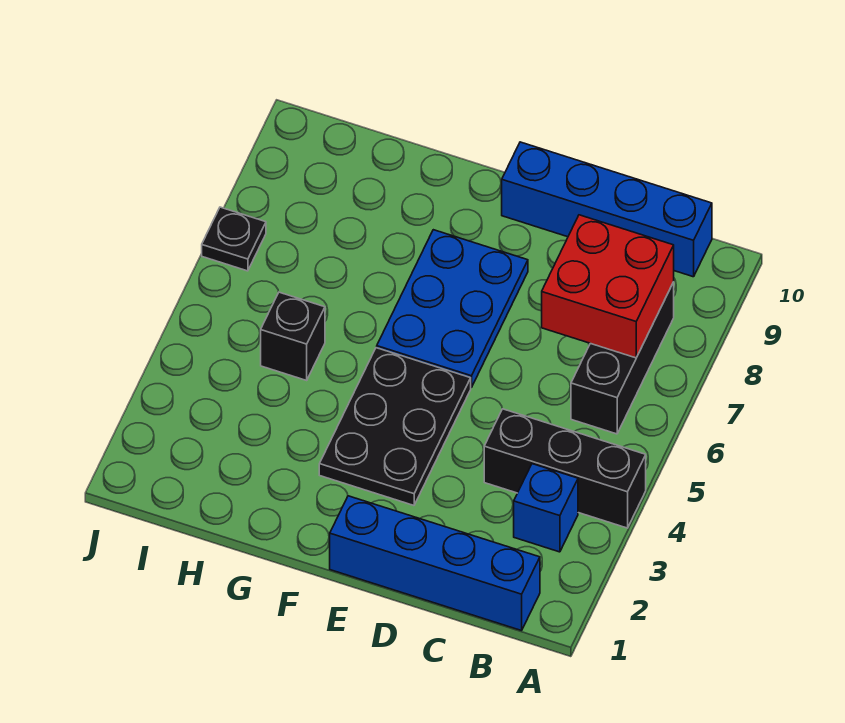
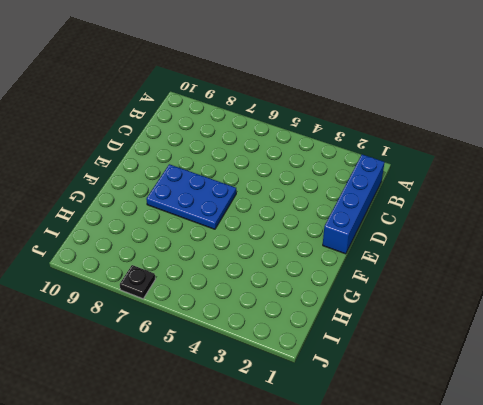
none -> black brick A4:C4 level 1
none -> blue brick B3 level 1

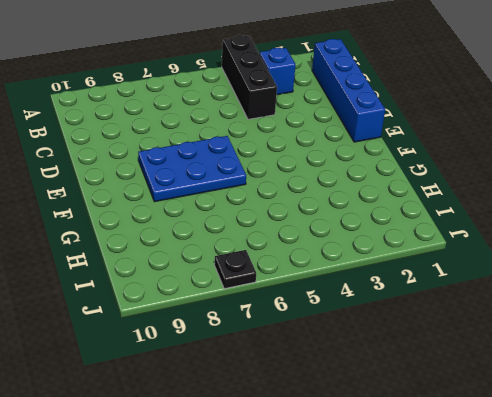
none -> black brick B6:B8 level 1
none -> blue brick B10:E10 level 1

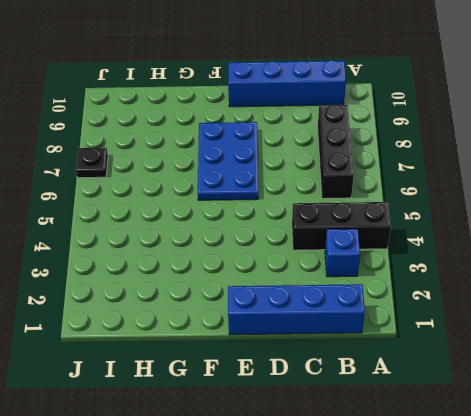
none -> black plate E3:F5 level 1
none -> black brick H5 level 1

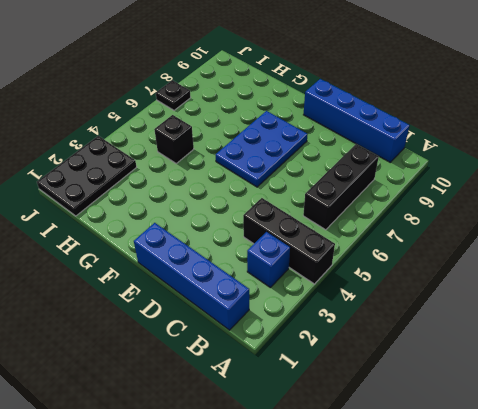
black plate I1:J3 level 1 -> black plate E3:F5 level 1
none -> red brick B7:C8 level 2

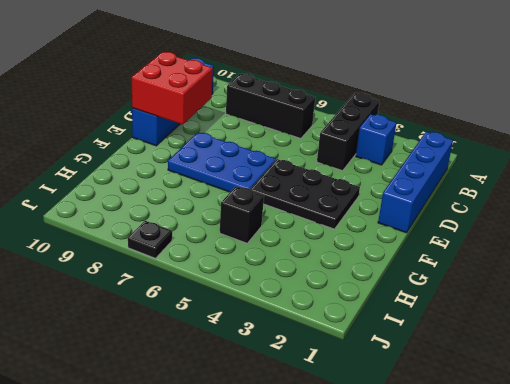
red brick D9:E10 level 2 -> red brick B7:C8 level 2

